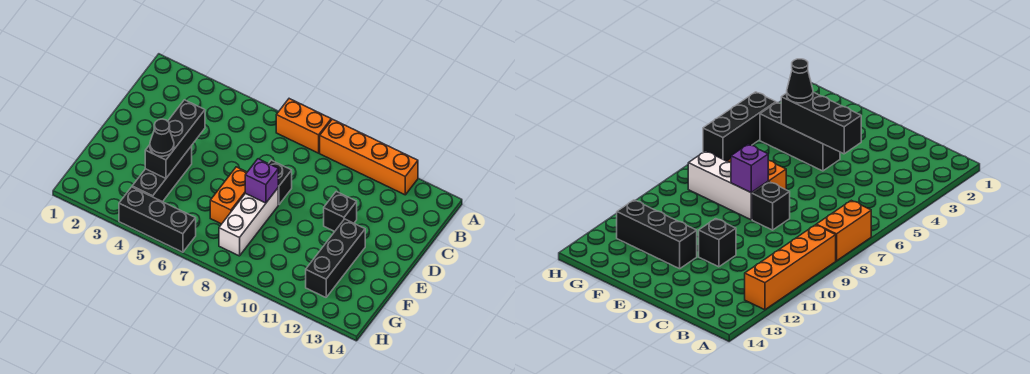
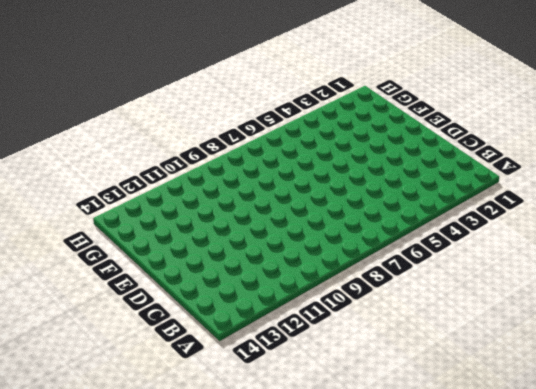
none -> orange brick A7:A8 level 1
none -> orange brick A9:A12 level 1
none -> black brick D8 level 1

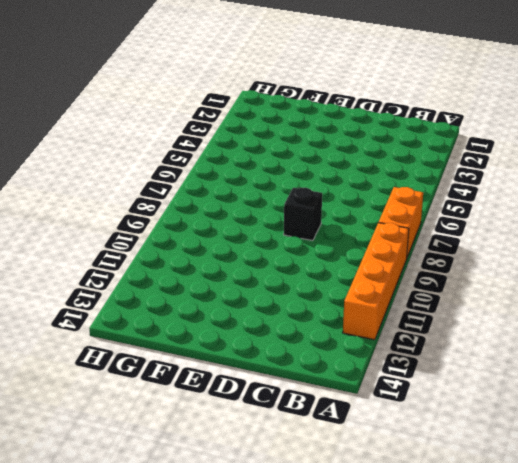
none -> black brick D11 level 1
none -> black brick E4:G4 level 1
none -> orange brick E7:F7 level 1

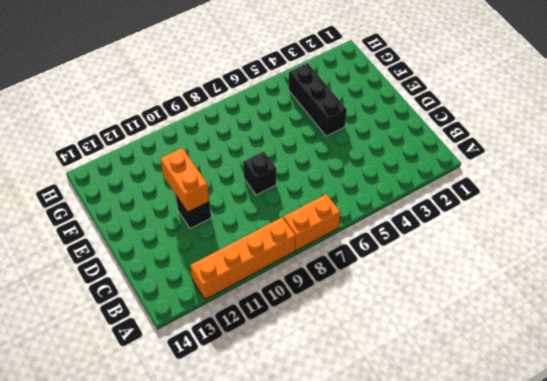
orange brick D11:E11 level 2 -> orange brick E7:F7 level 1
none -> white brick E8:G8 level 1
none -> black brick E12:G12 level 1
none -> black brick H4:H6 level 1

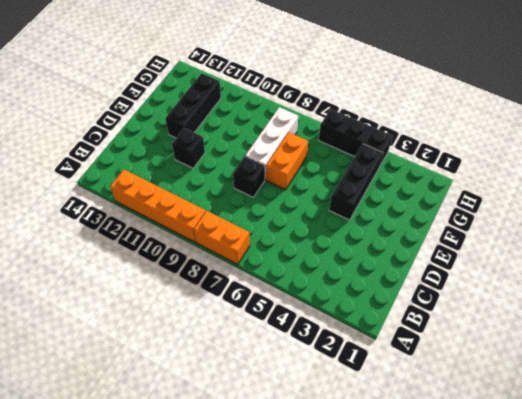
none -> black brick D4:F4 level 2
none -> purple brick E8 level 2
none -> black cone F4 level 3

